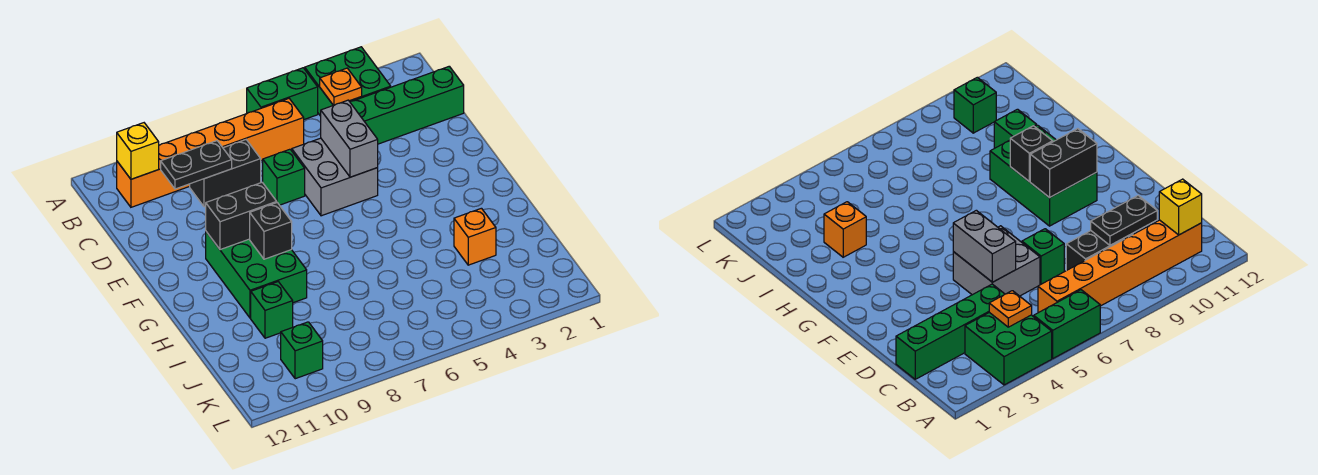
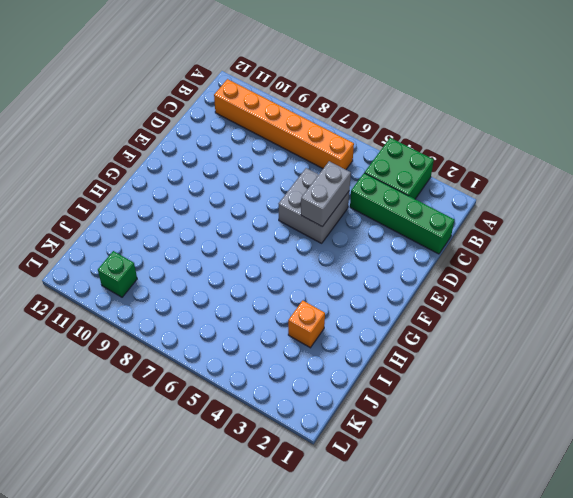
none -> green brick A5:A6 level 1
none -> black brick C8:C9 level 1
none -> green brick D7 level 1

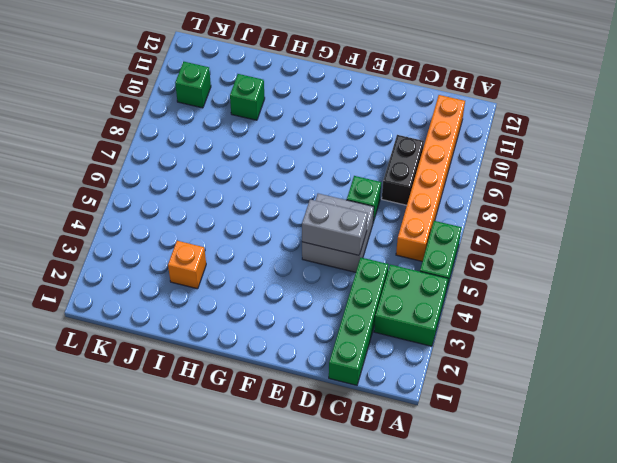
none -> green brick F9:H10 level 1
none -> orange plate B4 level 2
none -> yellow brick B11 level 2

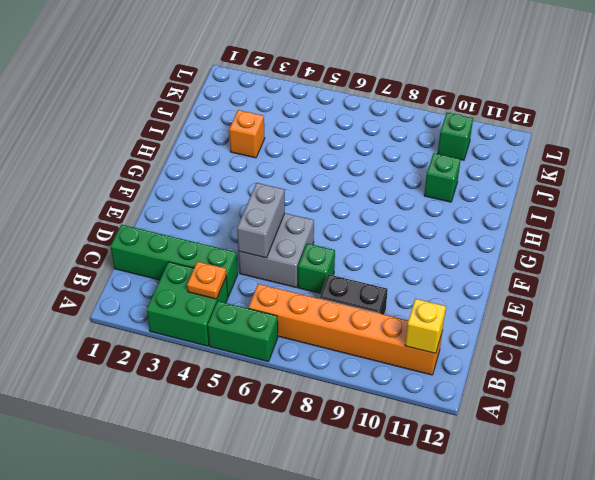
none -> green brick F9:H10 level 1
none -> black plate C9:C10 level 2
none -> black brick F9:F10 level 2

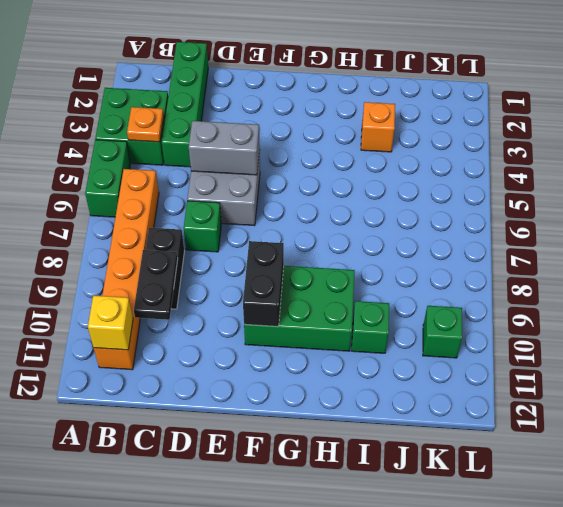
none -> black brick G9 level 2

